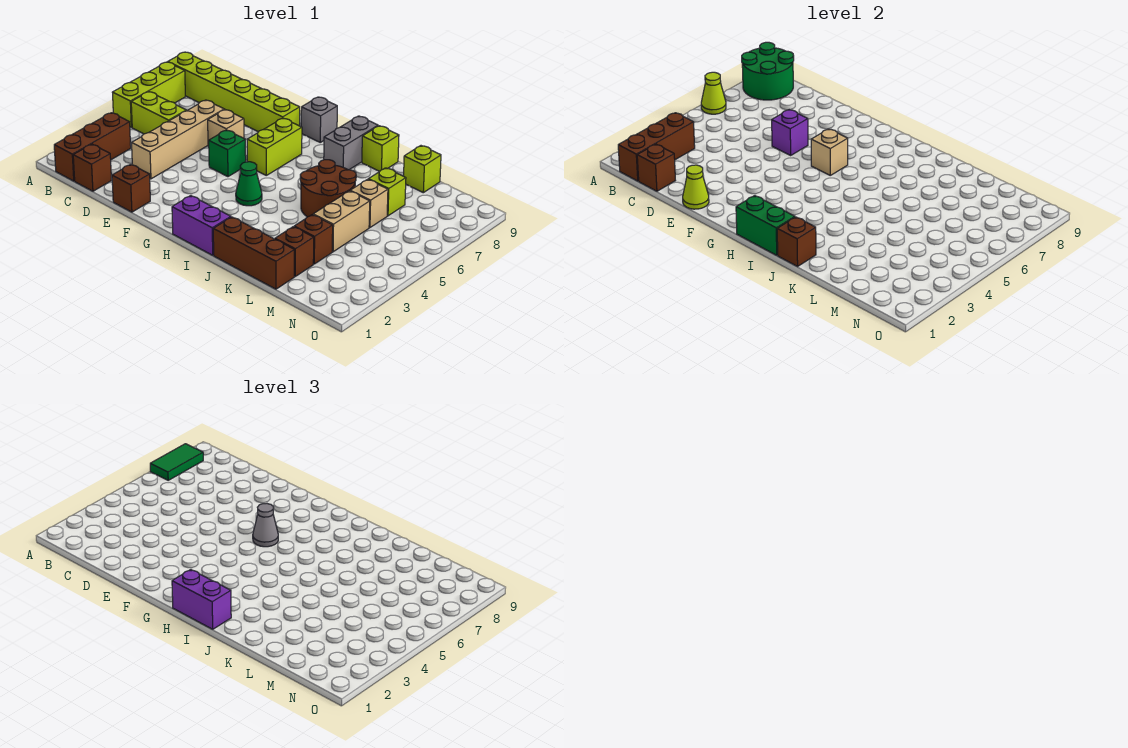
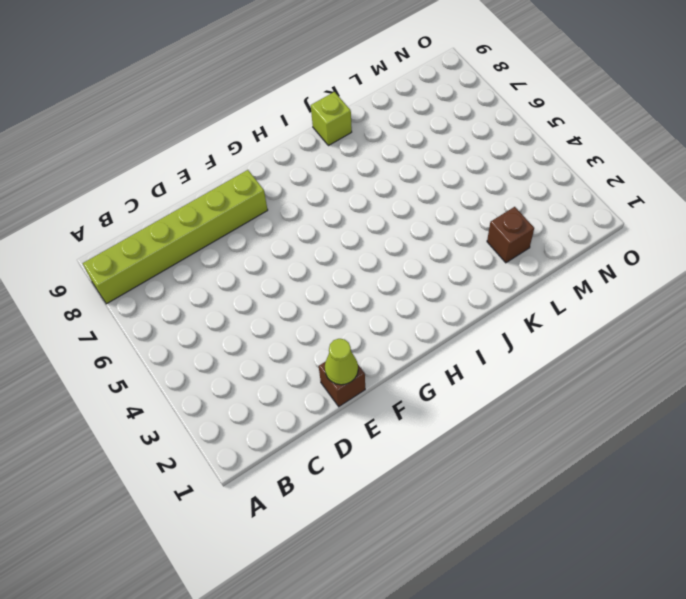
none -> lime brick A5:A7 level 1
none -> brown brick B1:B3 level 1
none -> lime brick B5:C5 level 1
none -> brown brick C1 level 1

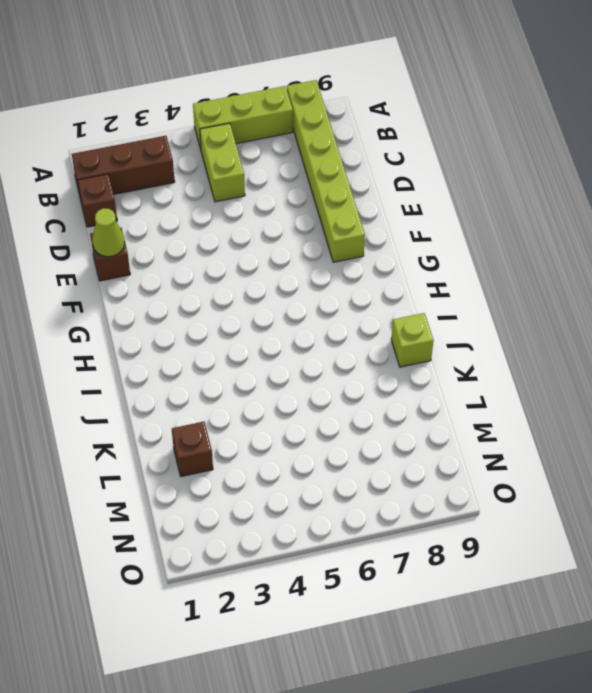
none -> tan brick D3:D6 level 1
none -> tan brick E6 level 1
none -> green brick F5 level 1
none -> lime brick G6:G7 level 1

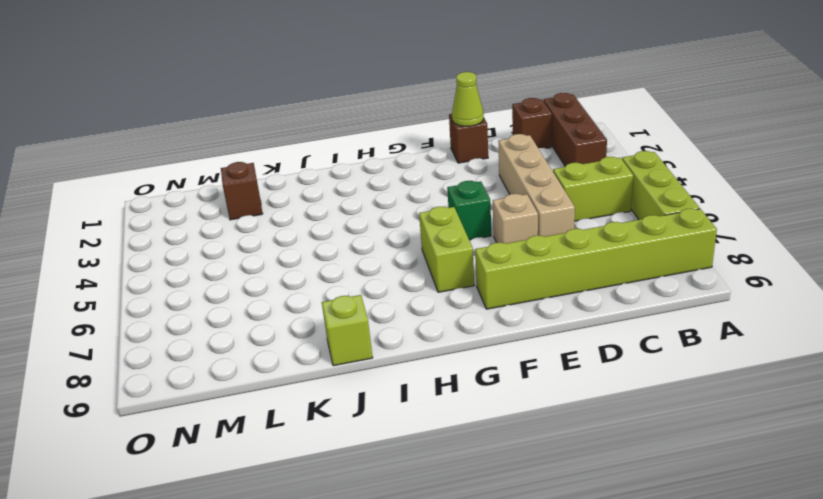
none -> grey brick G9 level 1
none -> purple brick H1:I1 level 1
none -> green cone H4 level 1
none -> grey brick I8:I9 level 1

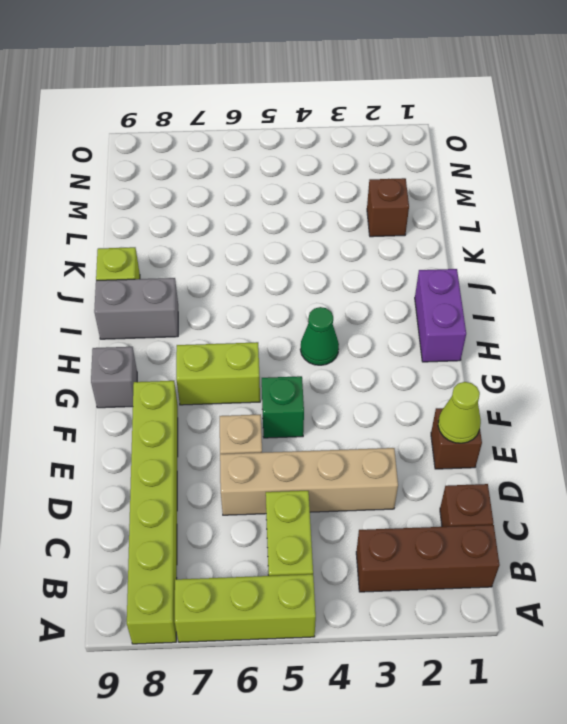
none -> brown brick J1:L1 level 1
none -> brown round brick J5:K6 level 1
none -> brown brick L3 level 1
none -> tan brick L4:L5 level 1

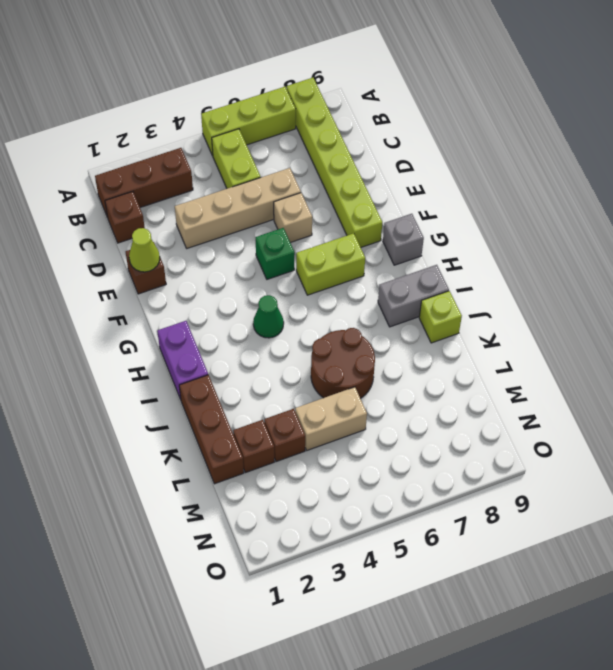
none -> tan brick L6 level 1
none -> lime brick L7 level 1
none -> lime brick L9 level 1
none -> lime cone A6 level 2

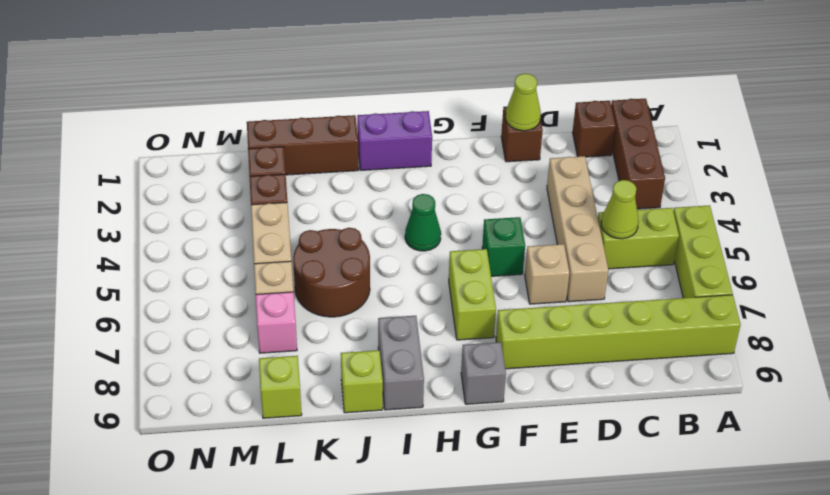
lime cone C5 level 2 -> lime cone A6 level 2
pink brick L7 level 1 -> lime brick L7 level 1
none -> green round brick A8:B9 level 2
none -> brown brick B1:B3 level 2
none -> brown brick C1 level 2
none -> purple brick E6 level 2

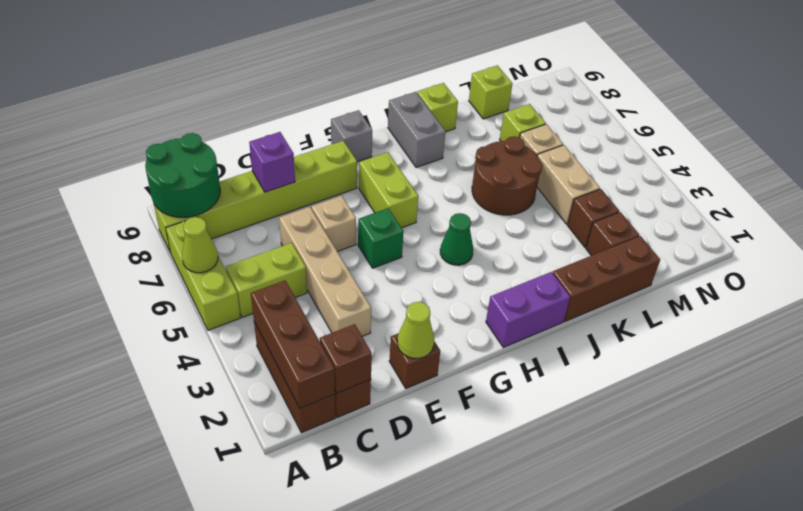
purple brick D8 level 2 -> purple brick E6 level 2
none -> tan brick G6 level 2
none -> green brick H1:I1 level 2
none -> brown brick J1 level 2
none -> green tile A7:A8 level 3

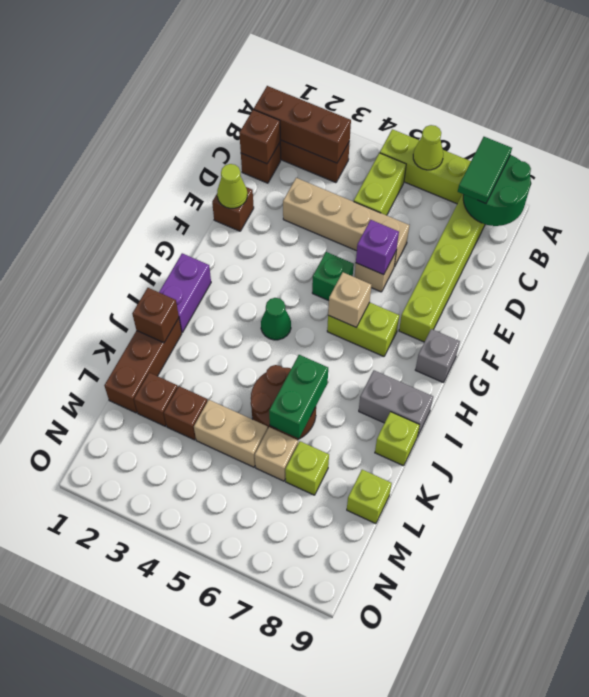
green tile A8:B8 level 3 -> green tile A7:A8 level 3
green brick J6:K6 level 2 -> green brick H1:I1 level 2
none -> grey cone G6 level 3
none -> purple brick H1:I1 level 3

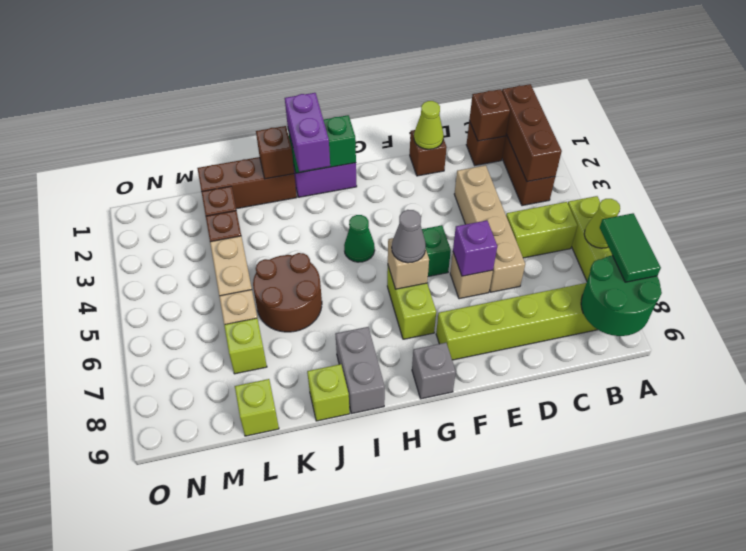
purple brick I1:I2 level 3 -> purple brick H1:I1 level 3

